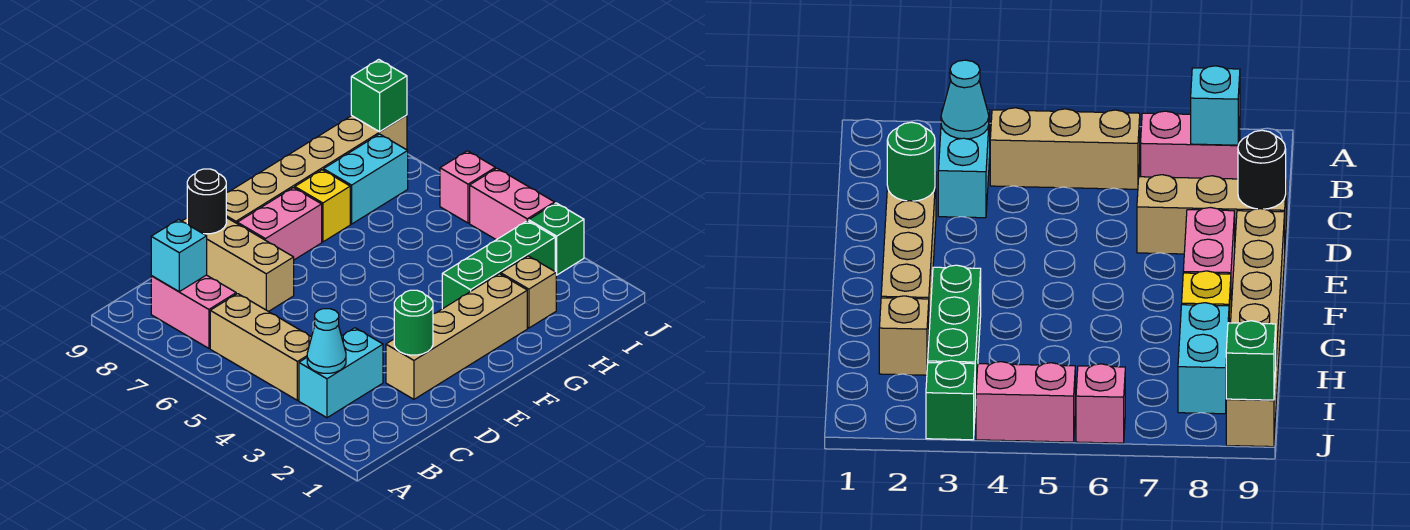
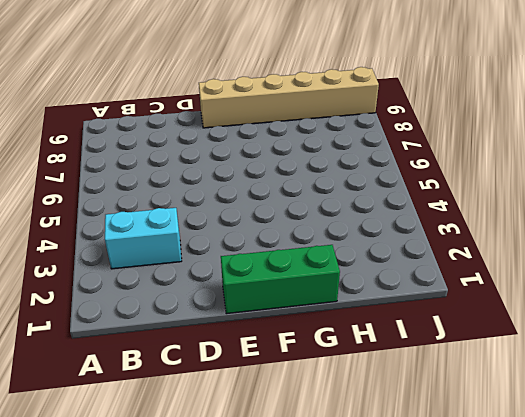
green brick E1:G1 level 1 -> green brick G3:I3 level 1
none -> tan brick B4:B6 level 1
none -> pink brick B7:B8 level 1
none -> tan brick D2:G2 level 1

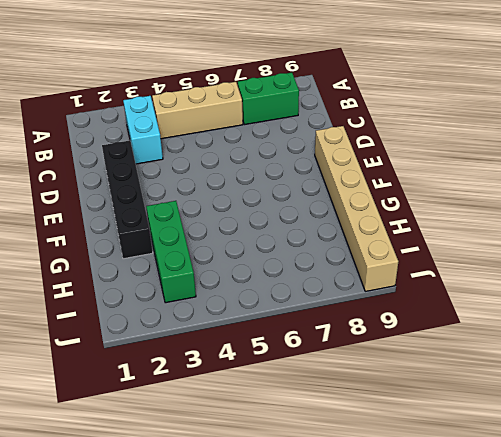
green brick B7:B8 level 1 -> pink brick B7:B8 level 1
black brick D2:G2 level 1 -> tan brick D2:G2 level 1
none -> tan brick D7:D9 level 1
none -> pink brick E8:F8 level 1
none -> yellow brick G8 level 1

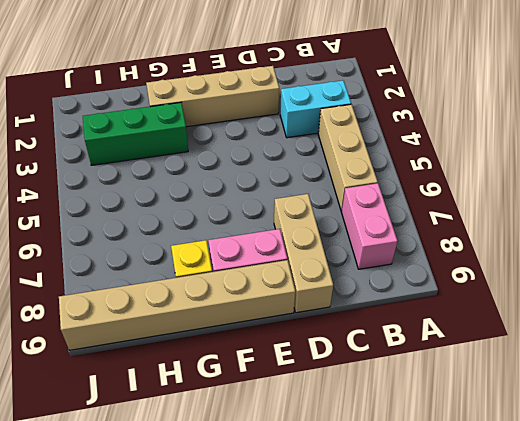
none -> tan brick H2 level 1
none -> cyan brick H8:I8 level 1
none -> green brick J3 level 1

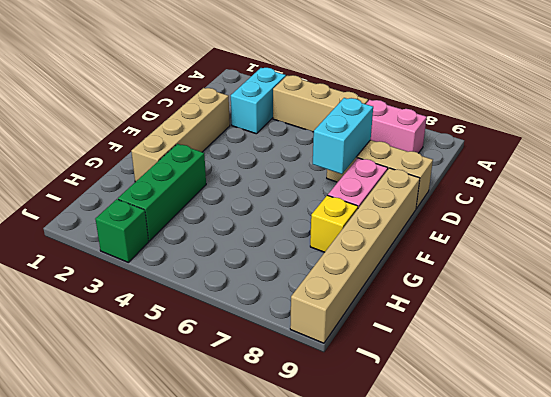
cyan brick D7:E7 level 2 -> cyan brick H8:I8 level 1
none -> tan brick H2 level 1
none -> pink brick J4:J5 level 1
none -> pink brick J6 level 1

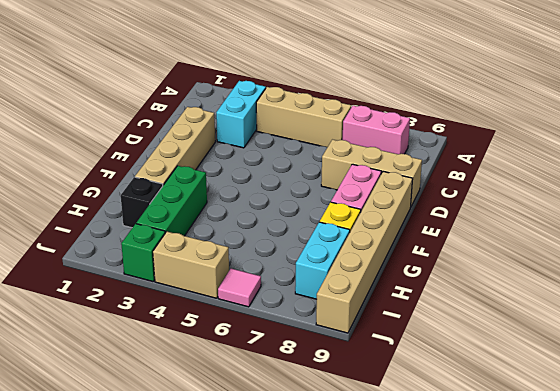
black brick H2 level 1 -> tan brick H2 level 1
tan brick J4:J5 level 1 -> pink brick J4:J5 level 1
pink tile J6 level 1 -> pink brick J6 level 1
none -> cyan cone B3 level 2
none -> cyan brick B8 level 2
none -> green round brick D2 level 2

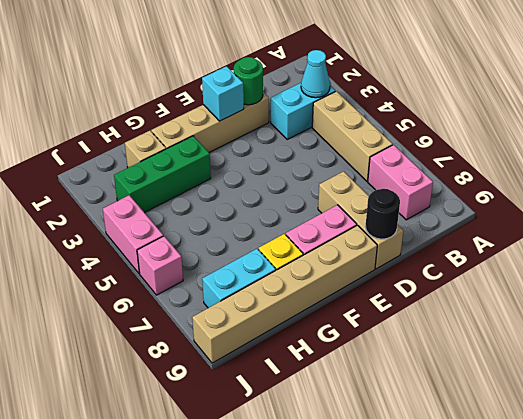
cyan brick E2 level 2 -> cyan brick B8 level 2
none -> green brick J3 level 1
none -> green brick J9 level 2

